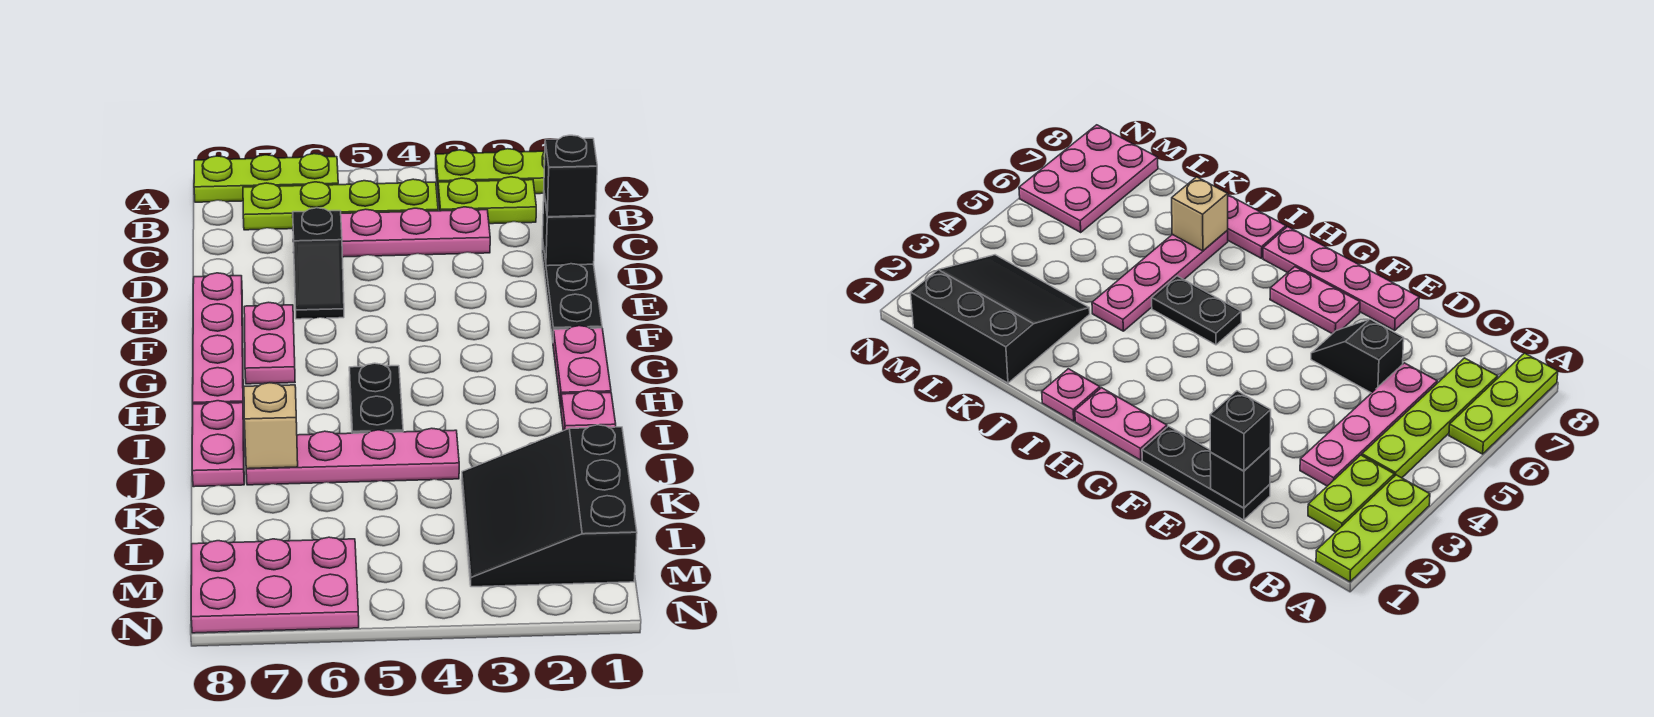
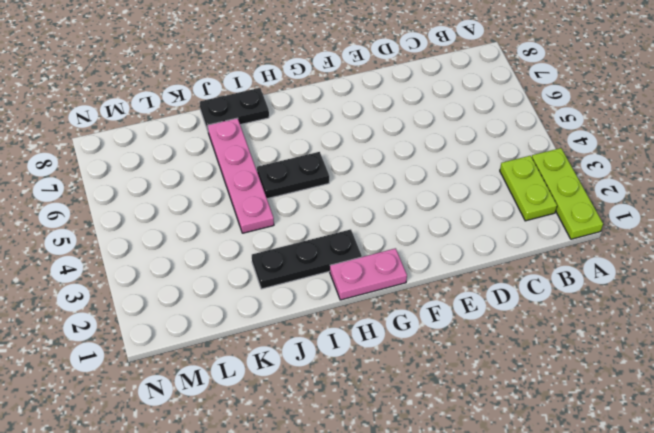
black plate H2:J2 level 1 -> black plate D1:F1 level 1
black plate I8:J8 level 1 -> pink plate I8:J8 level 1
none -> lime plate A6:A8 level 1
none -> lime plate B4:B7 level 1
none -> pink plate C3:C6 level 1

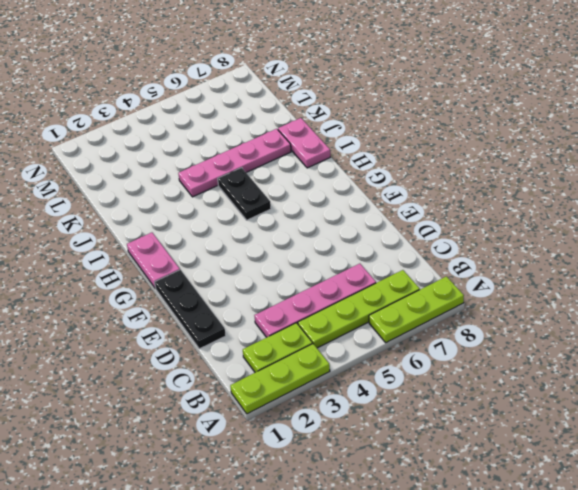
none -> black slope D6:E6 level 1 top D
none -> pink plate E8:H8 level 1
none -> pink plate F7:G7 level 1

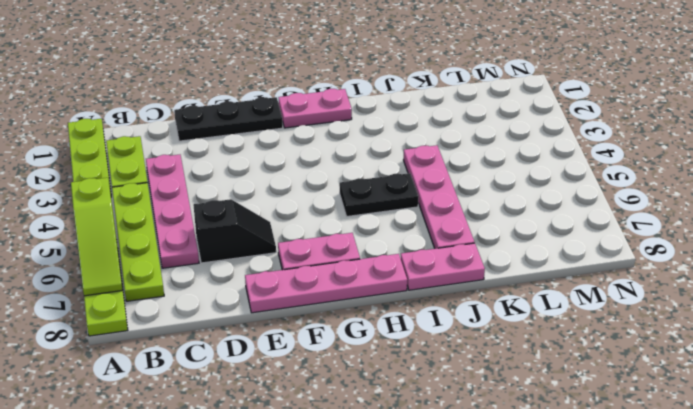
lime slope A5:A7 level 2 top 5 -> none
none -> pink plate I1 level 1
none -> black slope K1:M3 level 1 top 1
none -> pink plate M6:N8 level 1

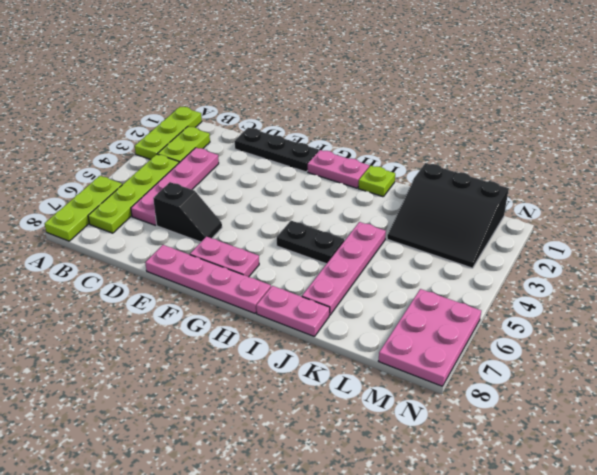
lime plate I1 level 1 -> pink plate I1 level 1
none -> black brick D1 level 2
none -> tan brick J7 level 2
none -> black brick D1 level 3

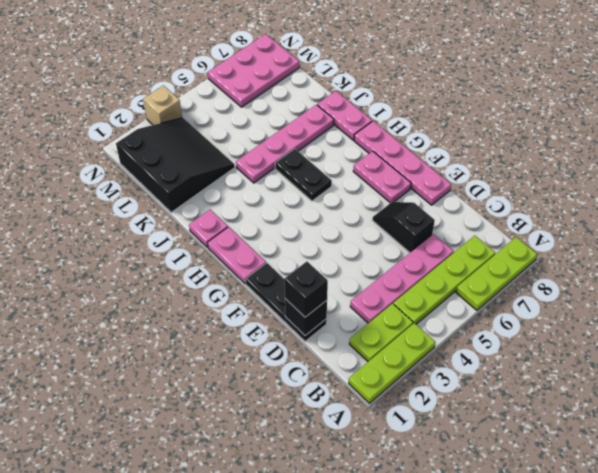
tan brick N3 level 1 -> tan brick J7 level 2

